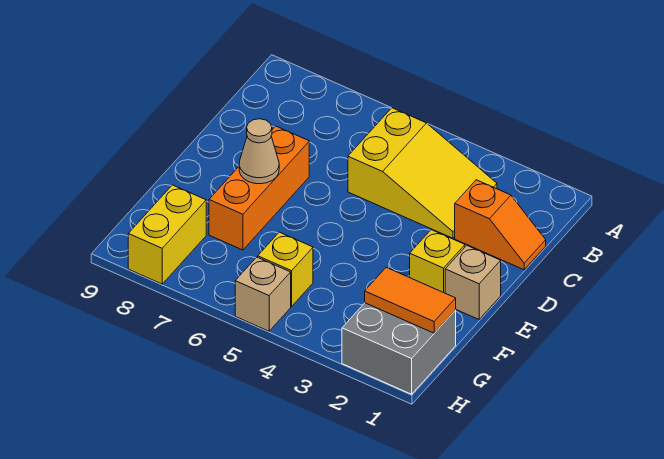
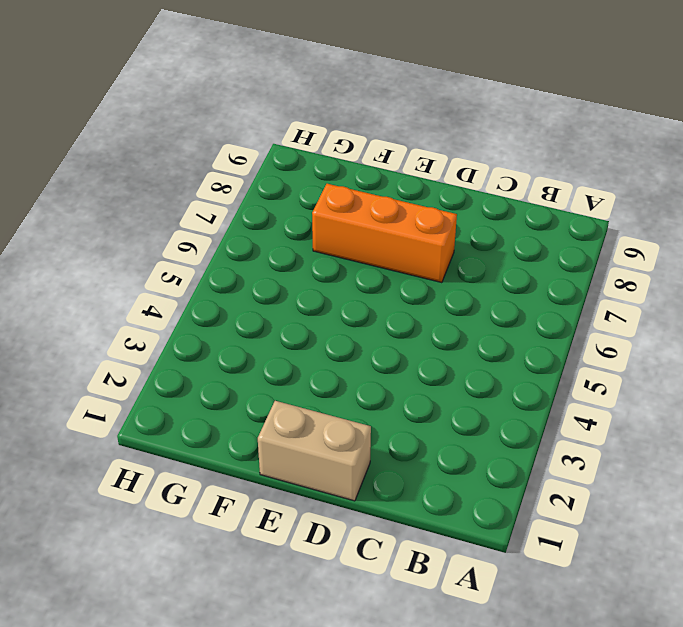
tan brick D1:E1 level 1 -> tan brick E1 level 1
none -> yellow slope B3:C5 level 1 top 5
none -> orange slope C1:C2 level 1 top 2

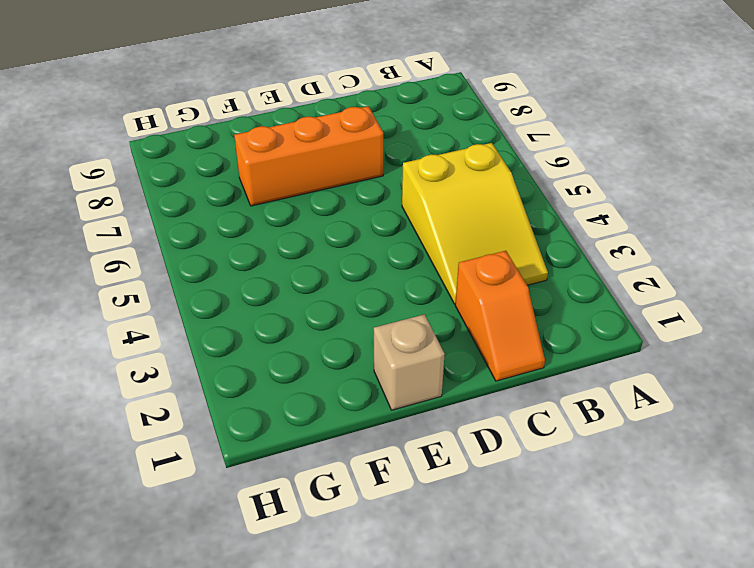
none -> yellow brick E2 level 1
none -> grey brick G1:H2 level 1

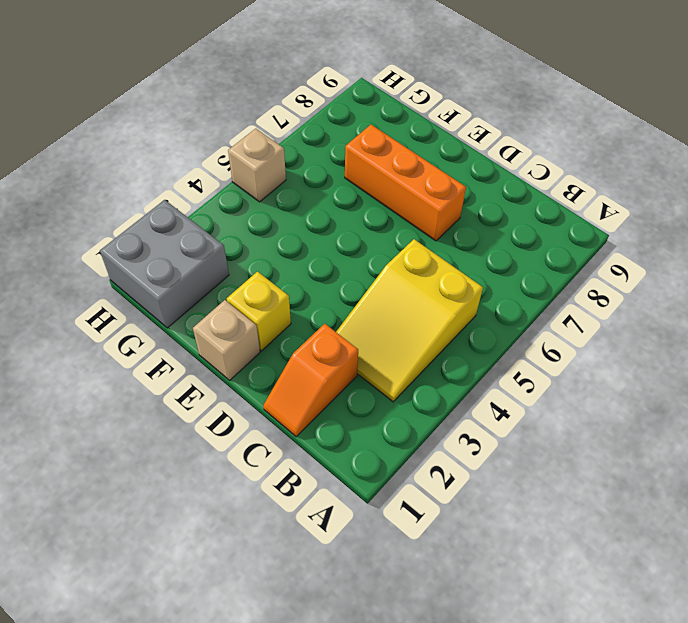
none -> yellow brick G5 level 1
none -> yellow brick G8:H8 level 1

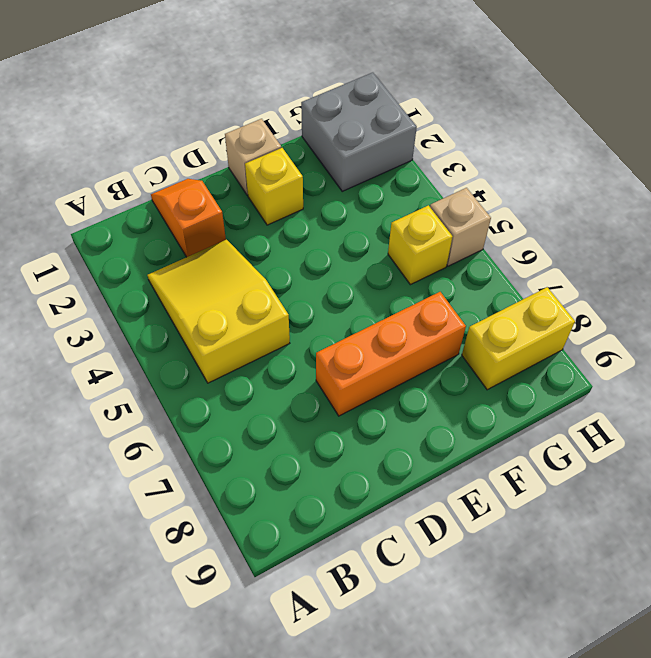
none -> tan cone E7 level 2
none -> orange tile G1:G2 level 2

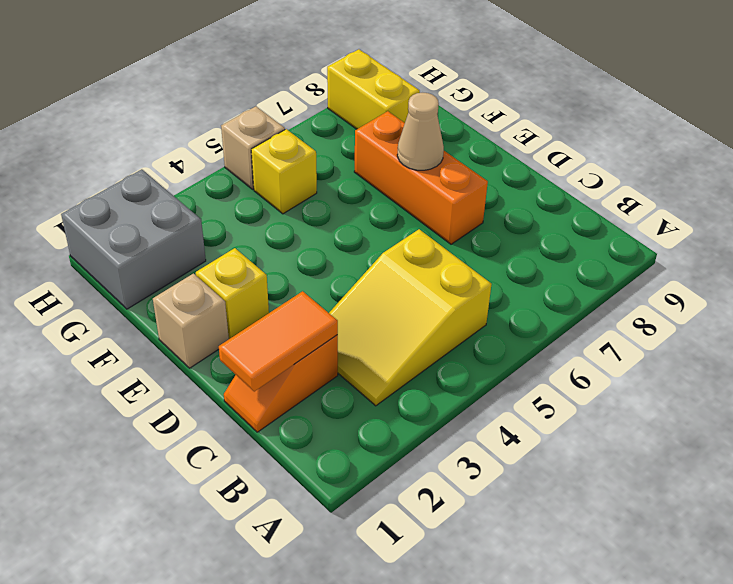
orange tile C1:C2 level 2 -> orange tile G1:G2 level 2

